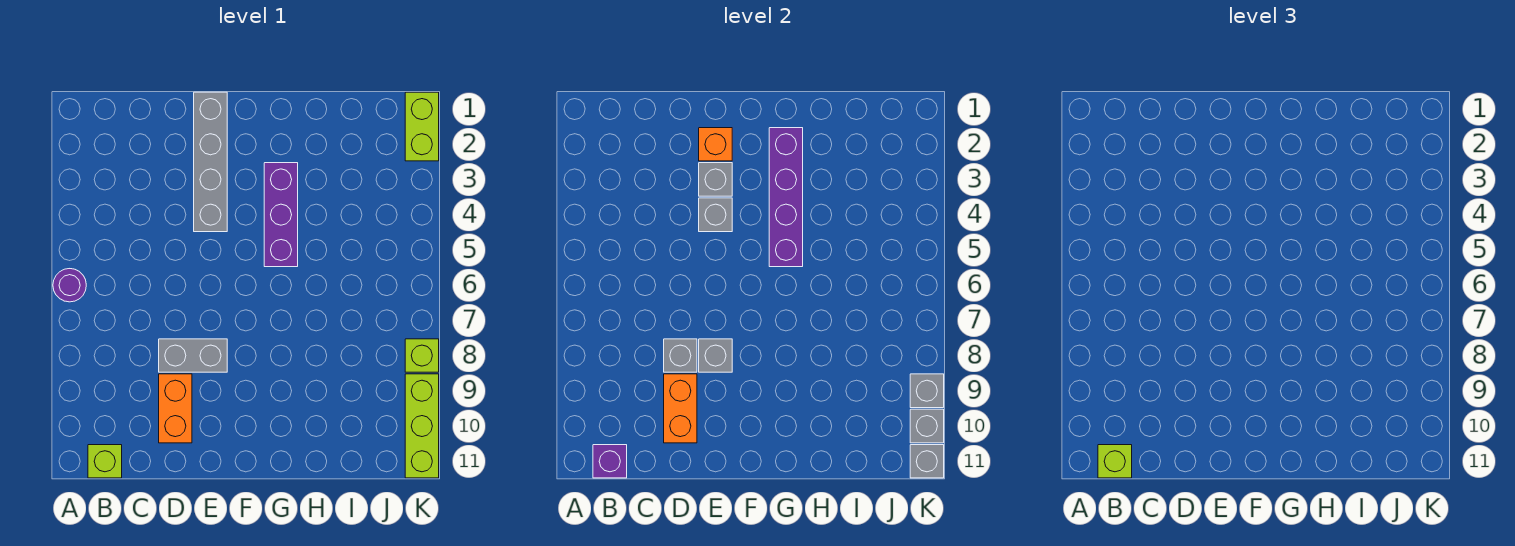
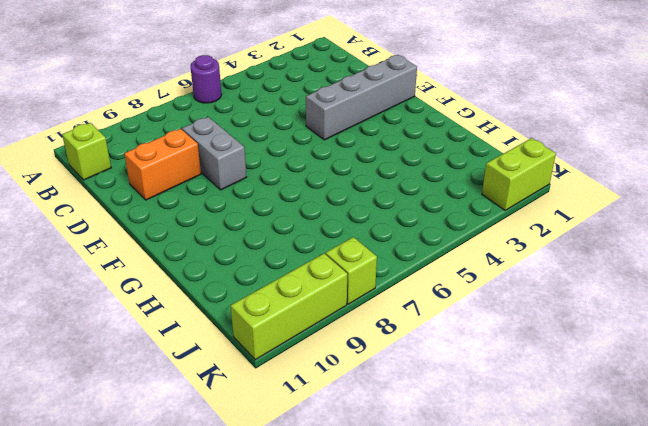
none -> purple brick G3:G5 level 1
none -> purple brick B11 level 2
none -> grey brick D8 level 2

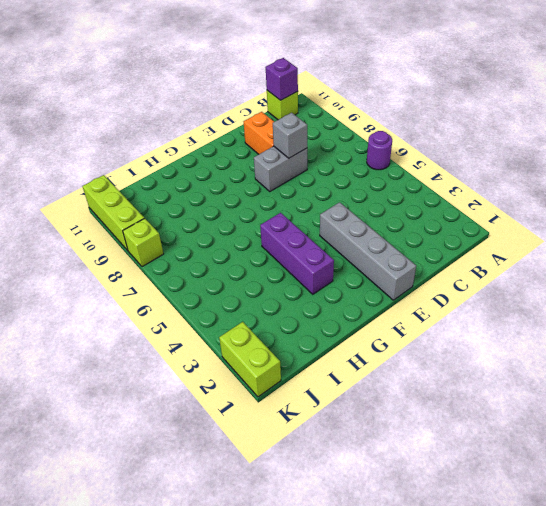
none -> orange brick D9:D10 level 2
none -> orange brick E2 level 2
none -> grey brick E3 level 2

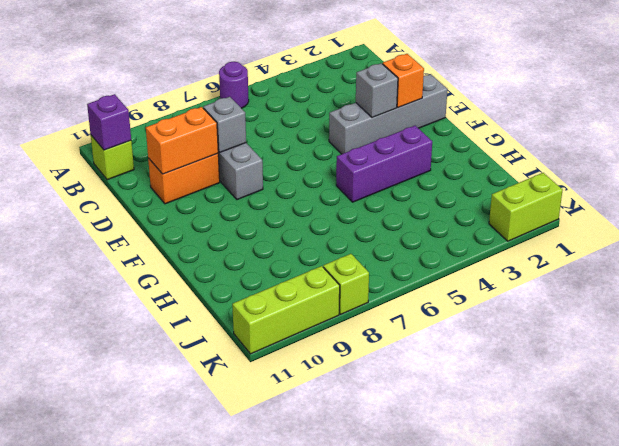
none -> grey brick E4 level 2
none -> grey brick E8 level 2
none -> purple brick G2:G5 level 2

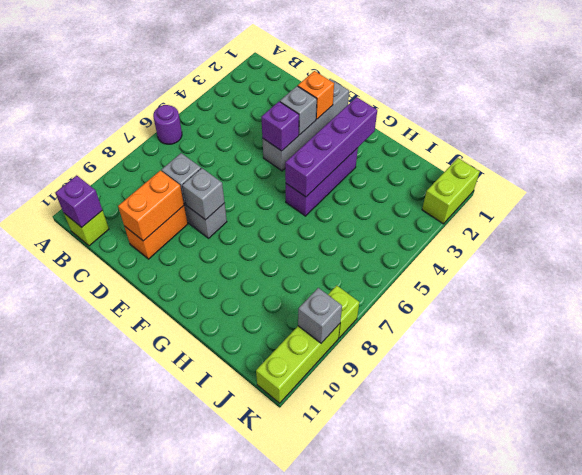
purple brick E4 level 2 -> grey brick E4 level 2
none -> grey brick K10 level 2
none -> grey brick K11 level 2
none -> lime brick B11 level 3

